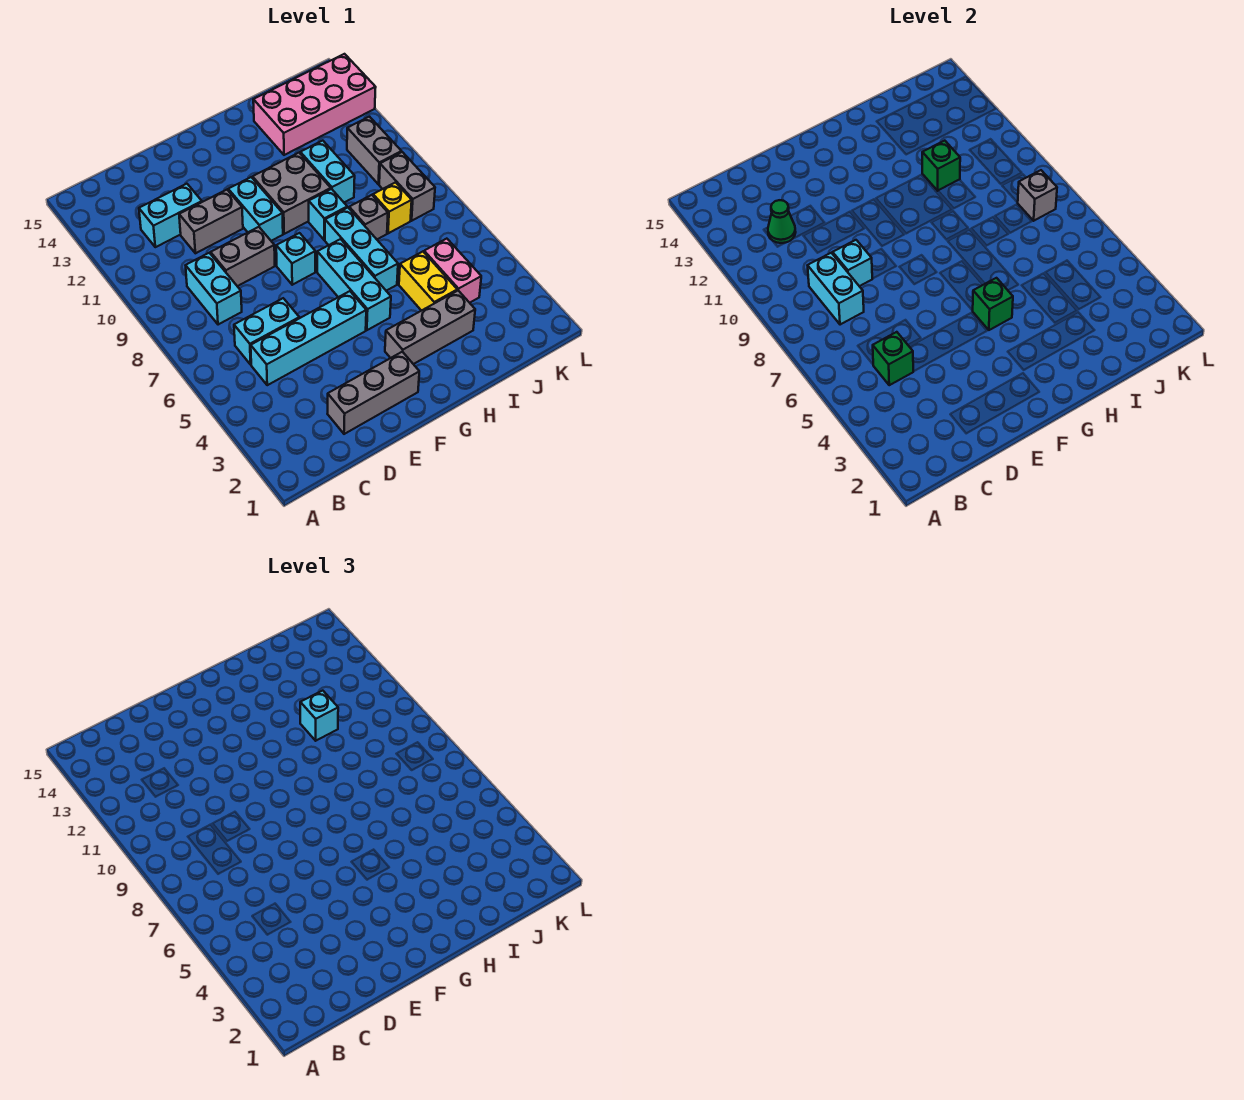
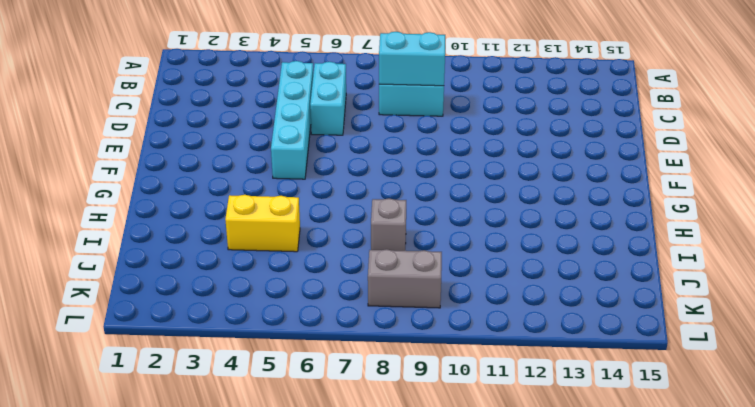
none -> cyan brick C12:D12 level 1
none -> grey brick D2:F2 level 1
none -> grey brick D9:E9 level 1
none -> grey brick D11:E11 level 1

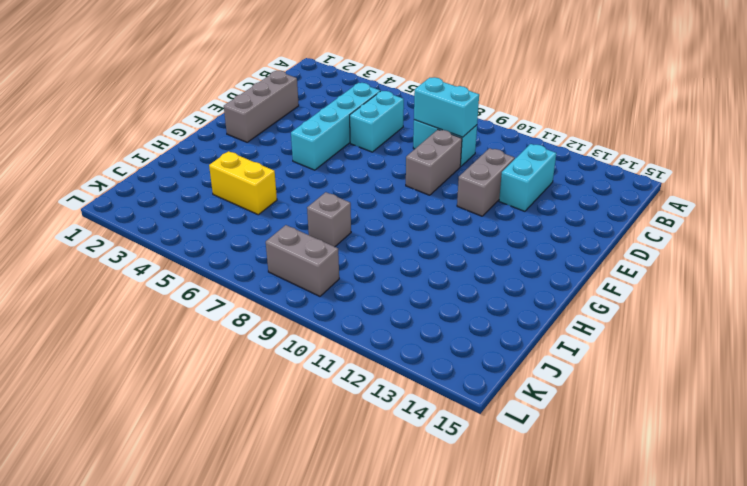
none -> cyan brick F8 level 1
none -> cyan brick F10:F11 level 1
none -> grey brick G3:I3 level 1
none -> cyan brick G5:G7 level 1

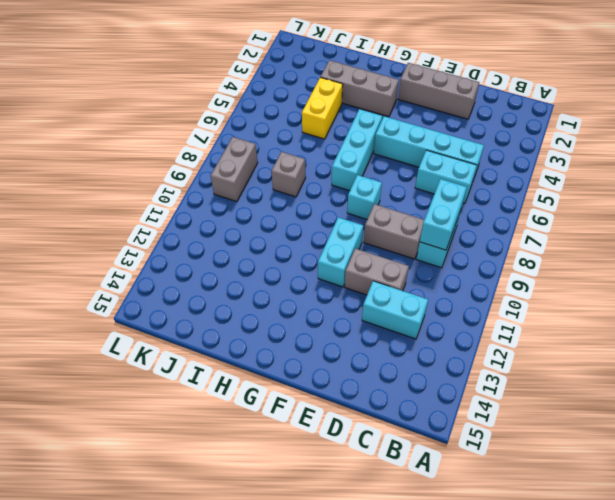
none -> grey brick G10:H11 level 1
none -> cyan brick H6:H8 level 1
none -> cyan brick H9 level 1
none -> cyan brick I10:I11 level 1

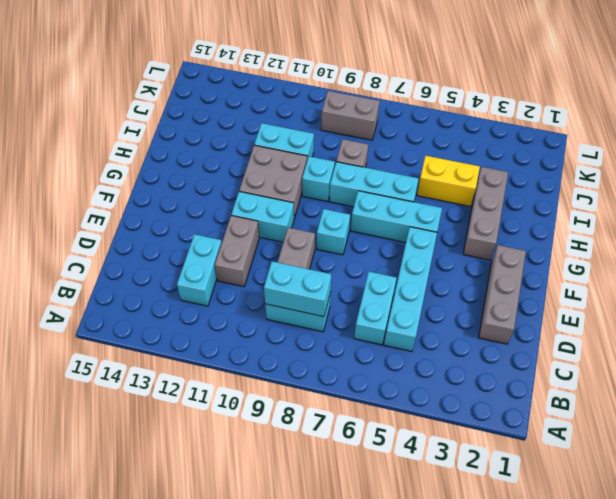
none -> pink brick I13:L14 level 1
none -> pink brick J4:J5 level 1
none -> yellow brick J8 level 1
none -> grey brick K10:K11 level 1

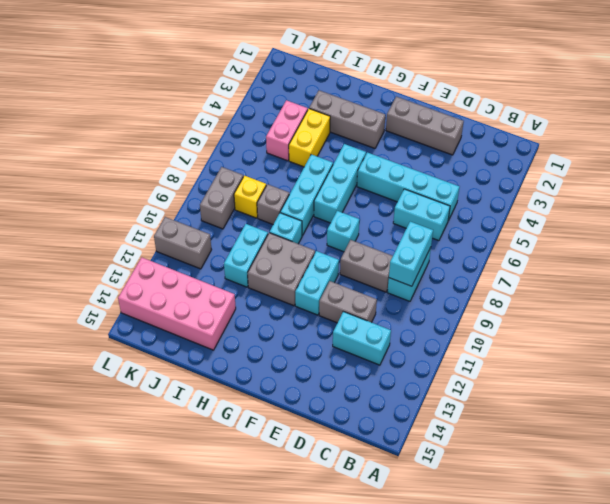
grey brick K11:L11 level 1 -> grey brick K10:K11 level 1
none -> green brick C5 level 2
none -> green cone C12 level 2
none -> cyan brick D9 level 2
none -> green brick G5 level 2

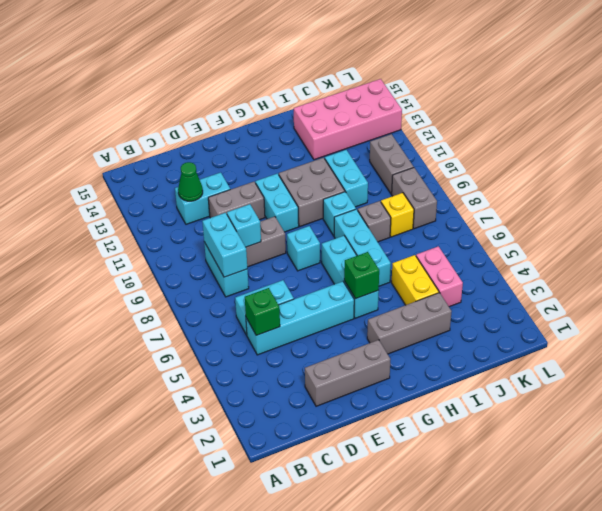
none -> green brick I11 level 2
none -> grey brick K8 level 2
none -> cyan brick I11 level 3

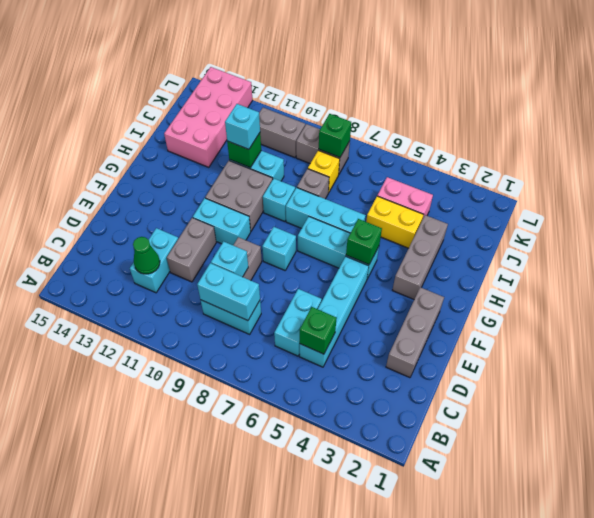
green brick K8 level 2 -> grey brick K8 level 2

